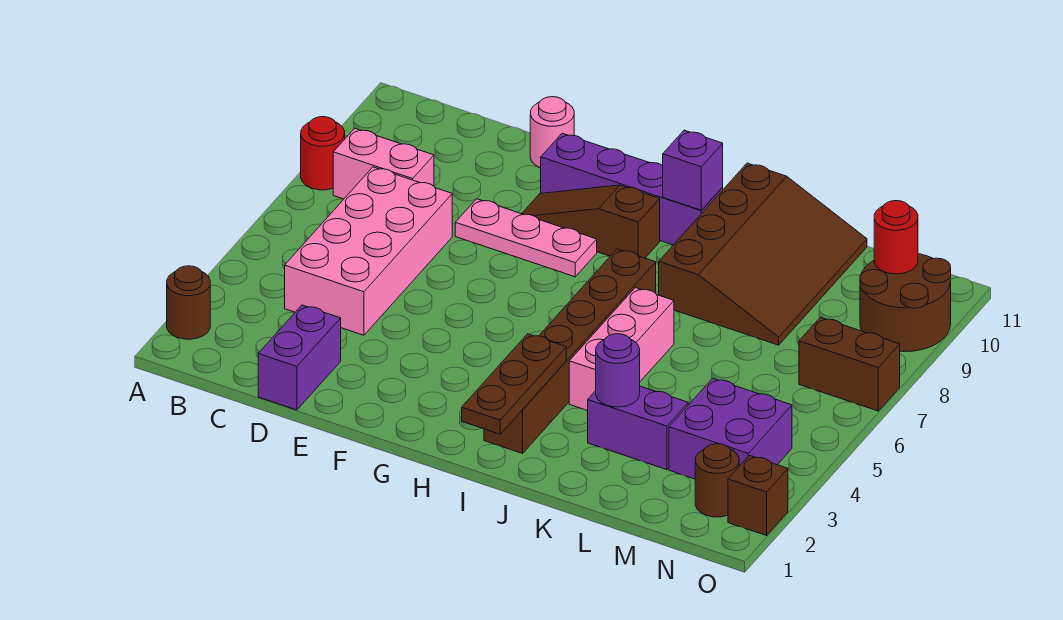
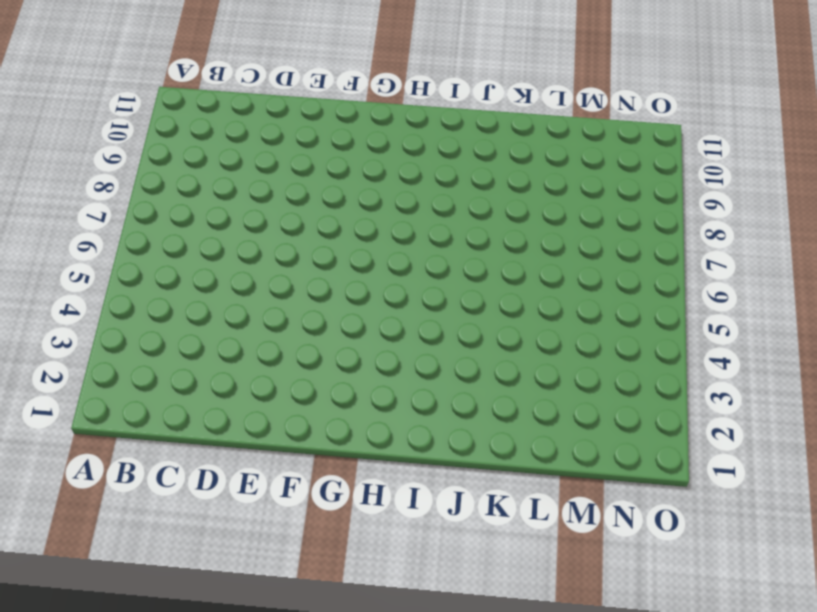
none -> brown round brick A2 level 1
none -> red round brick A8 level 1
none -> pink brick B8:C8 level 1

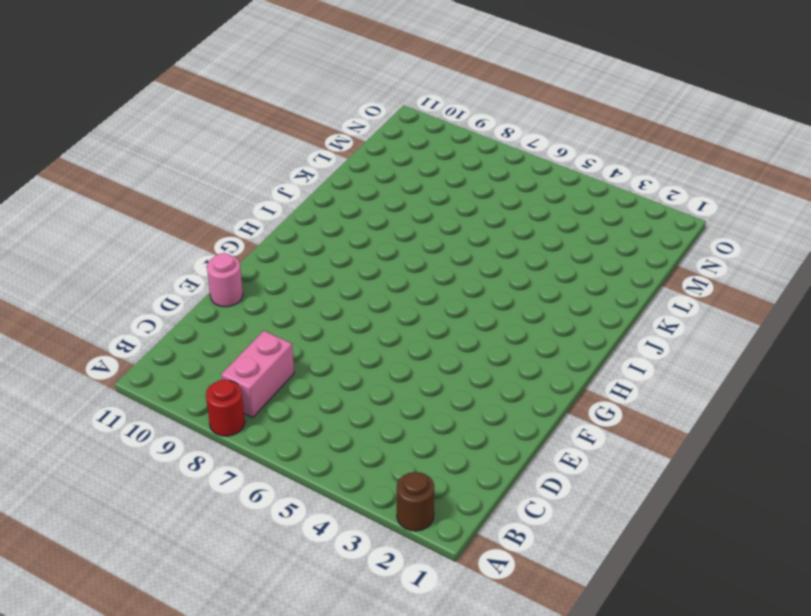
none -> pink brick C4:D7 level 1
none -> purple brick D1:D2 level 1
none -> pink plate E8:G8 level 1

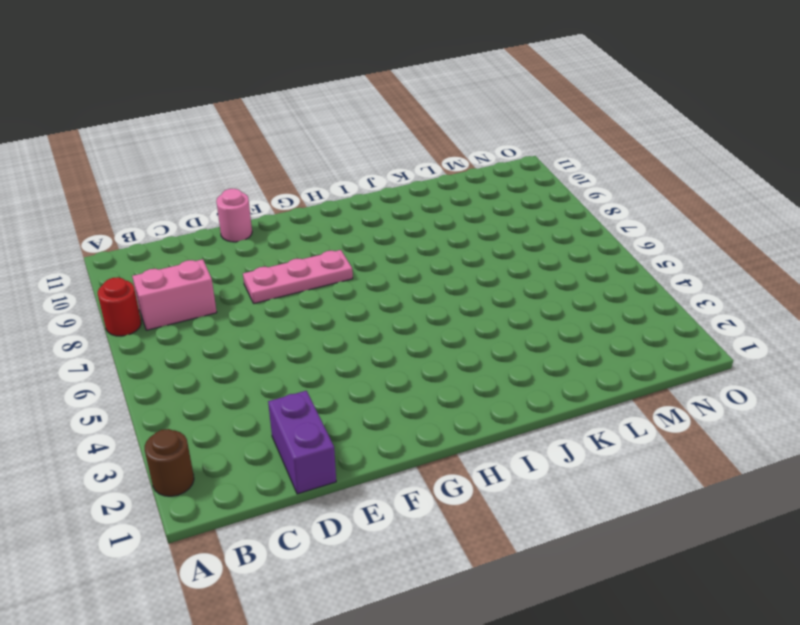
none -> pink brick C4:D7 level 1
none -> brown slope F9:H9 level 1 top H
none -> purple brick F10:I10 level 1

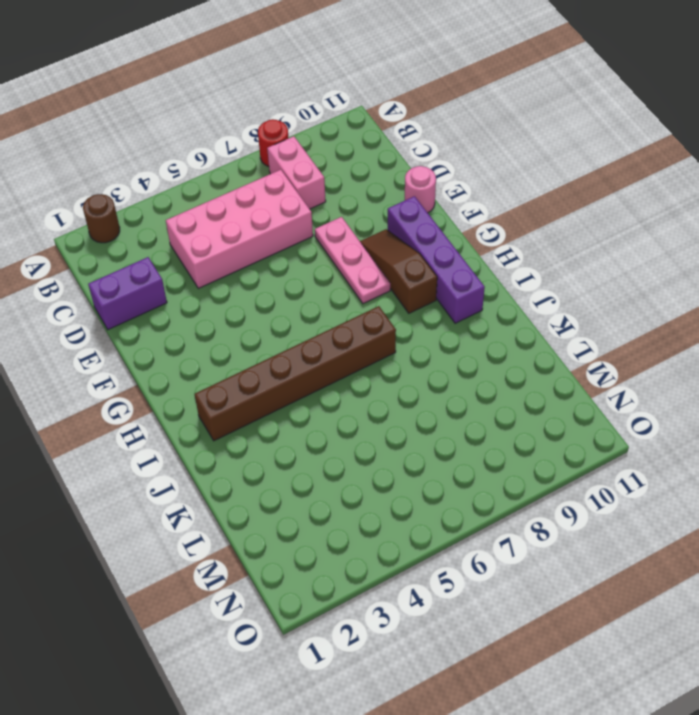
none -> pink brick J4:J6 level 1
none -> brown slope J8:L11 level 1 top J
none -> purple brick K3:L3 level 1

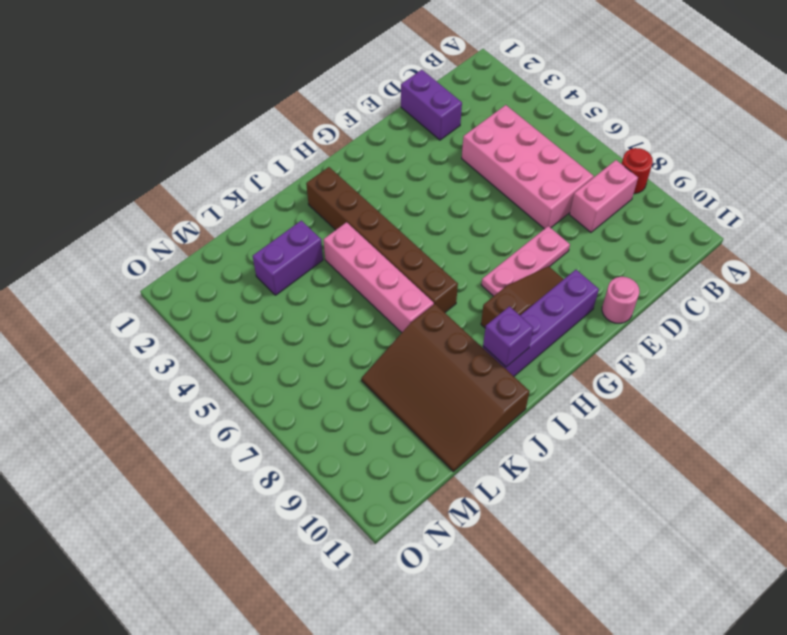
pink brick J4:J7 level 1 -> pink brick J4:J6 level 1
none -> brown round brick A2 level 1
none -> purple brick M3:N4 level 1
none -> brown round brick N2 level 1

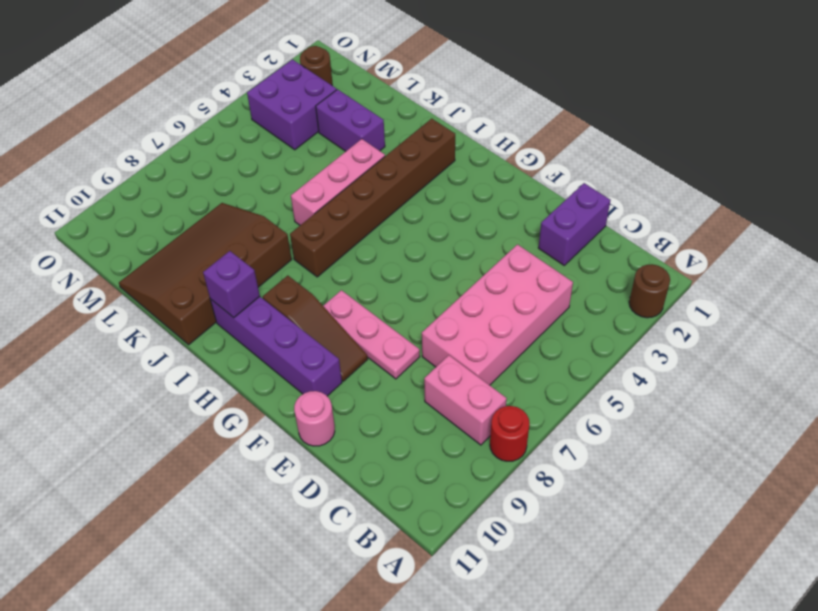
none -> brown brick N7:O7 level 1
none -> brown round brick N9:O10 level 1
none -> brown brick O2 level 1

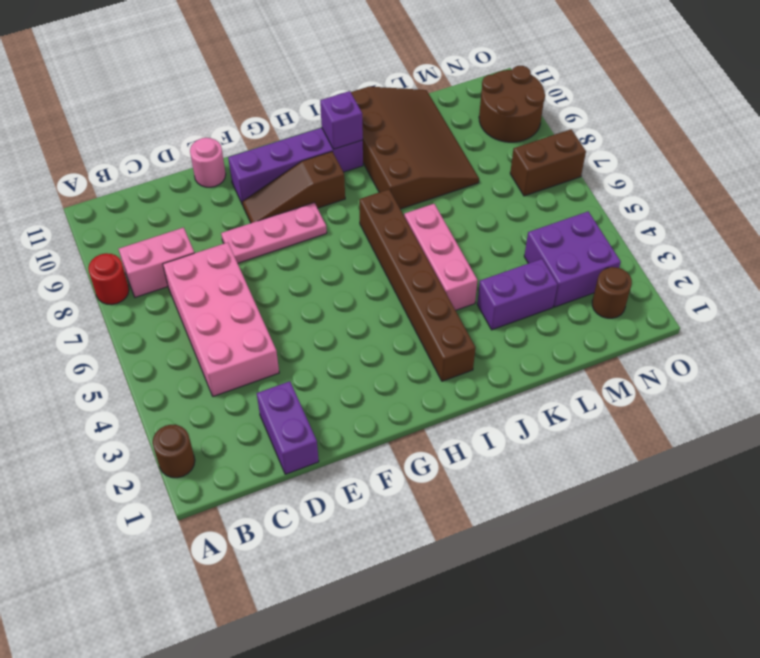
none -> brown brick O2 level 1
none -> brown plate I1:I3 level 2
none -> purple round brick K3 level 2

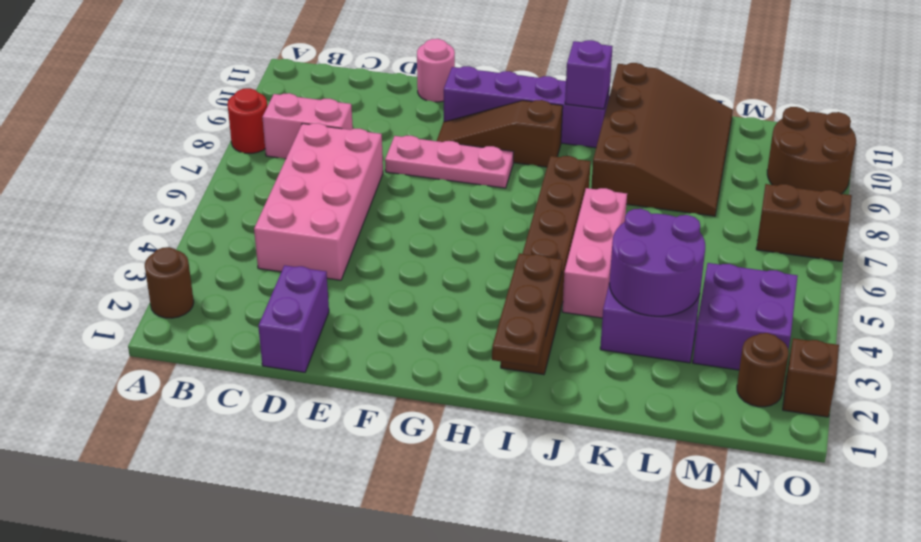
purple round brick K3:L4 level 2 -> purple round brick K3 level 2
none -> red round brick N10 level 2

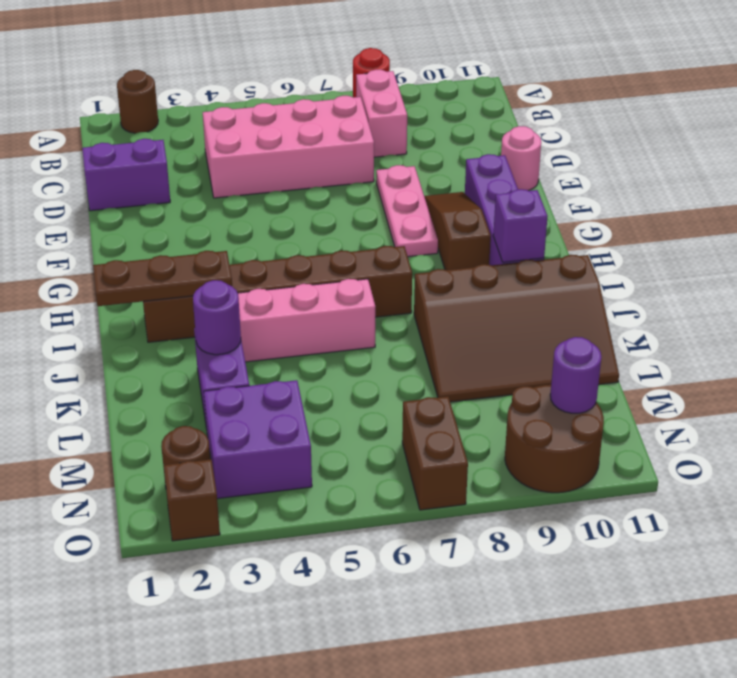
purple round brick N10 level 2 -> red round brick N10 level 2

